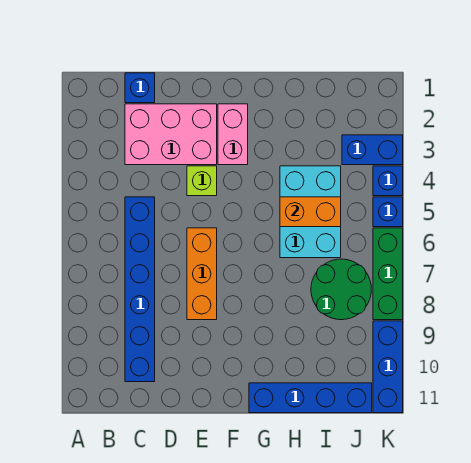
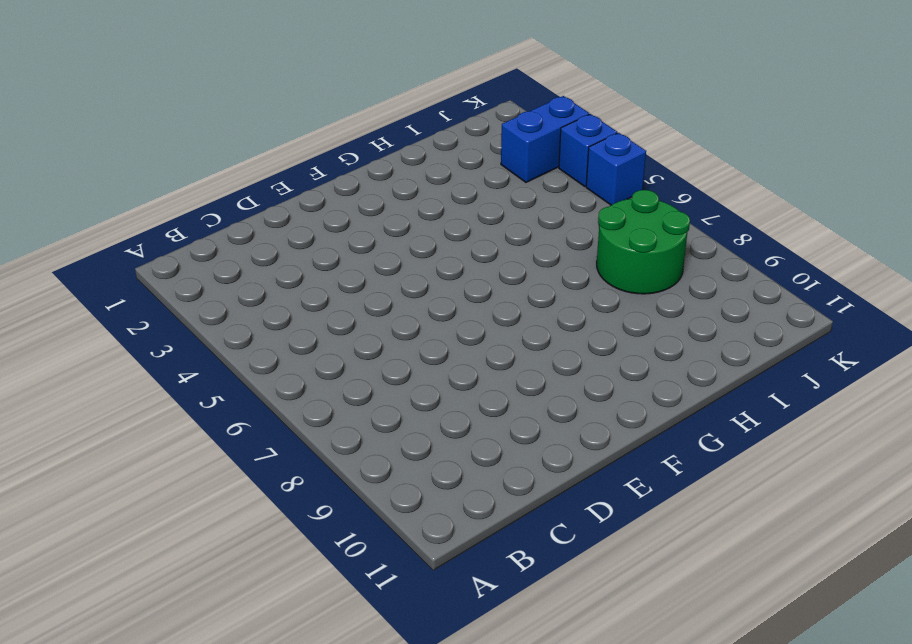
none -> blue brick C1 level 1
none -> pink brick C2:E3 level 1
none -> blue brick C5:C10 level 1

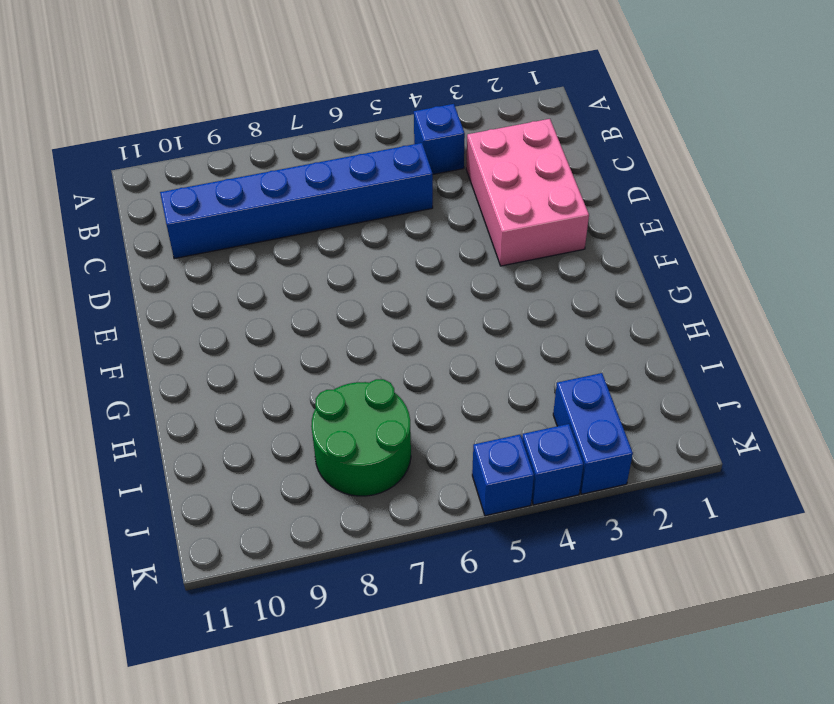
blue brick B4 level 1 -> blue brick C1 level 1
none -> lime brick E4 level 1
none -> orange brick E6:E8 level 1
none -> pink brick F2:F3 level 1

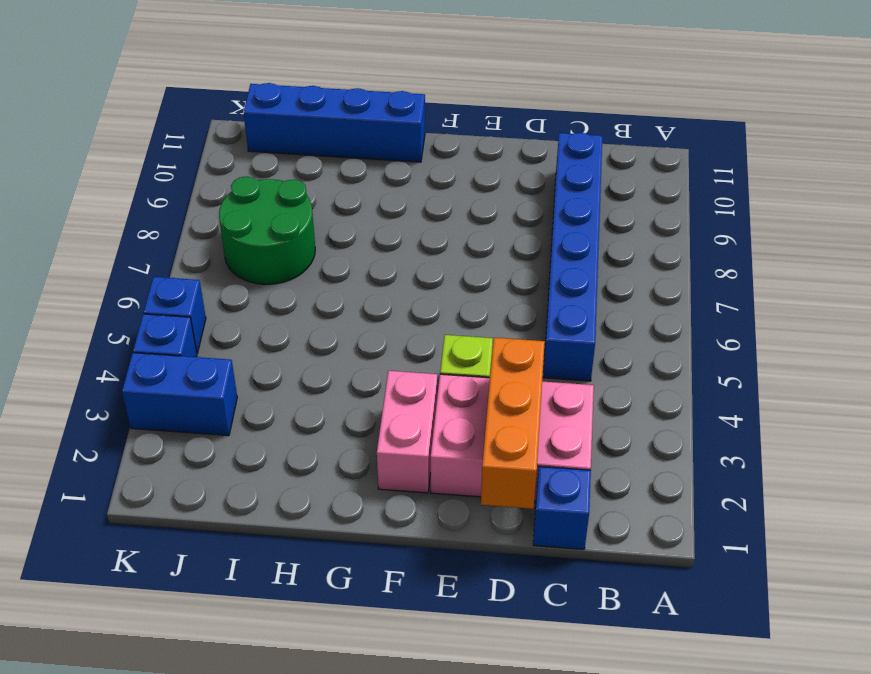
orange brick D1:D3 level 2 -> orange brick E6:E8 level 1
none -> cyan brick H4:I6 level 1
none -> green brick K6:K8 level 1
none -> blue brick K9:K11 level 1

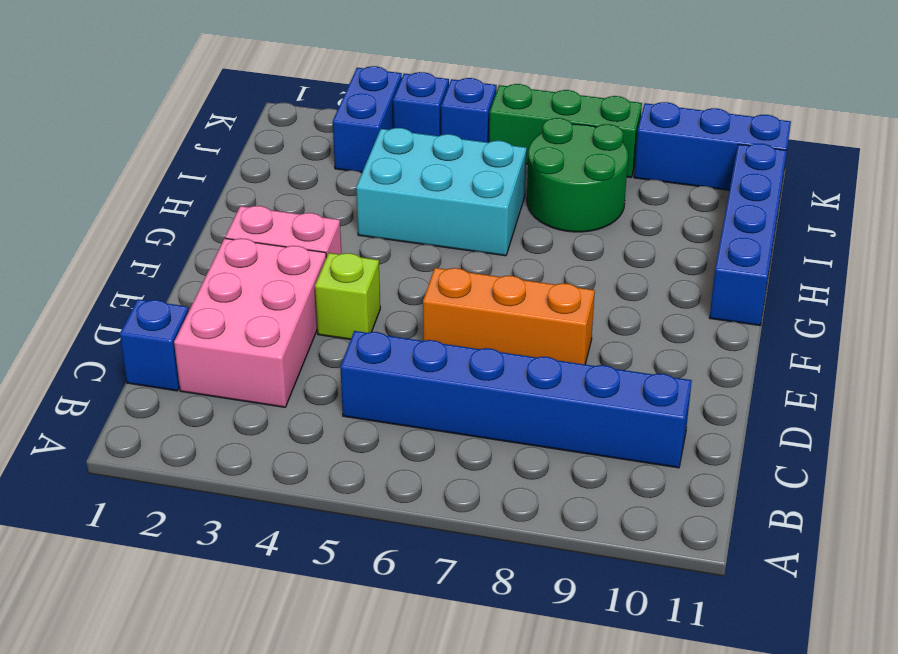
none -> orange brick H5:I5 level 2

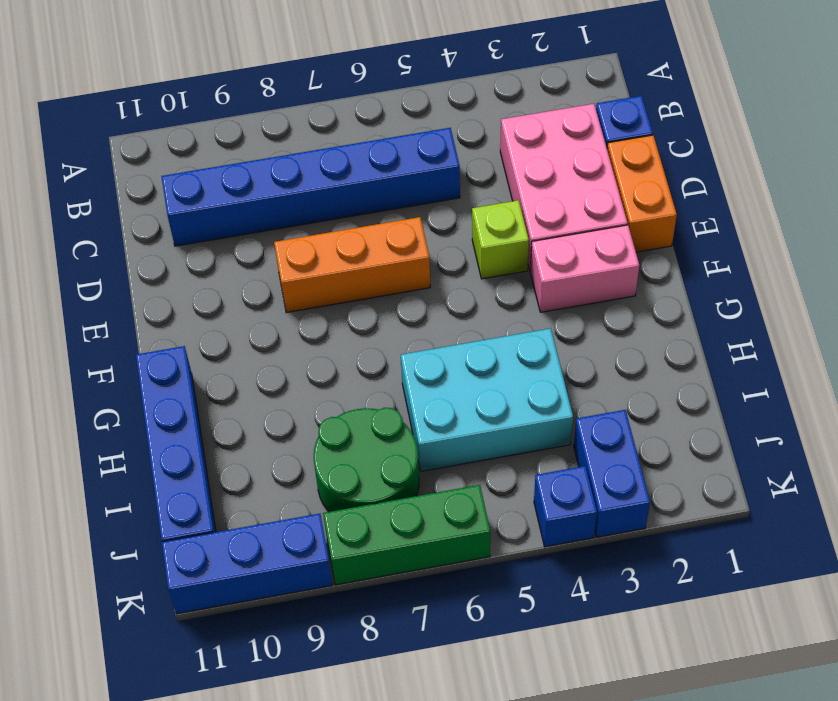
orange brick D1:E1 level 1 -> orange brick H5:I5 level 2
none -> blue brick K5 level 1

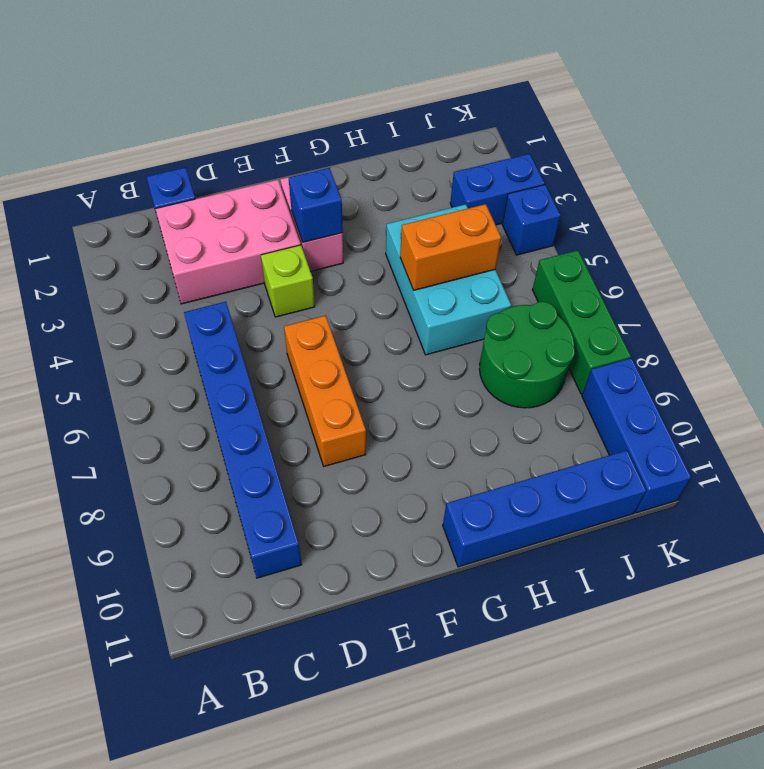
blue brick F3 level 2 -> blue brick K5 level 1

